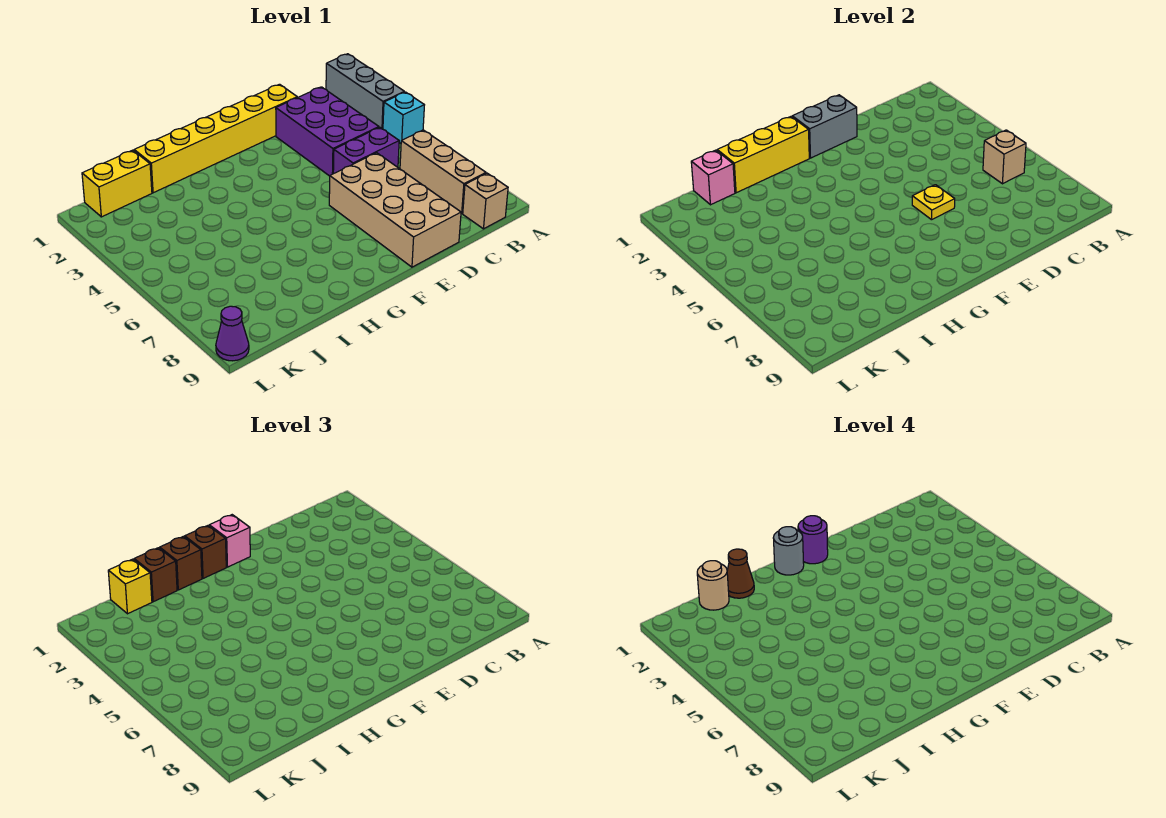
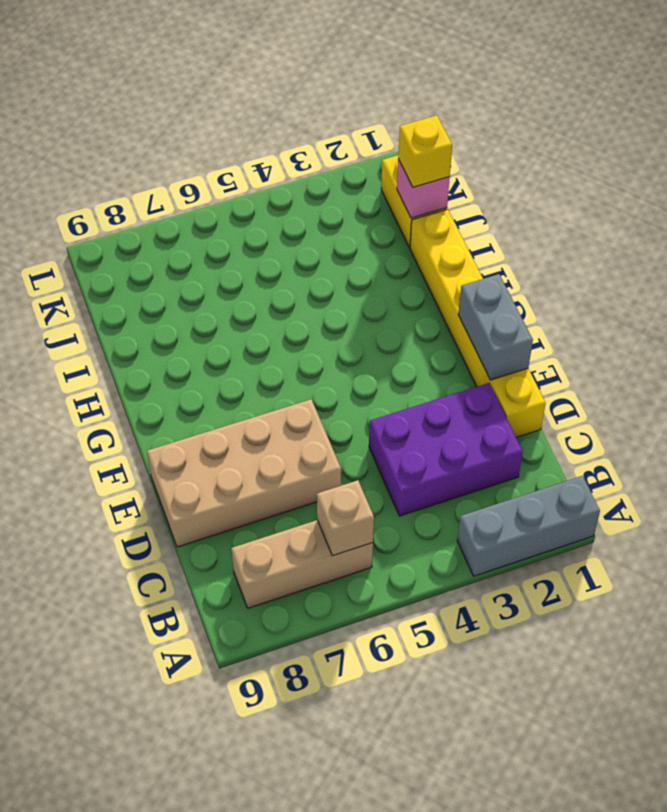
none -> cyan brick A4 level 1
none -> tan brick B9 level 1
none -> purple brick C5:D5 level 1

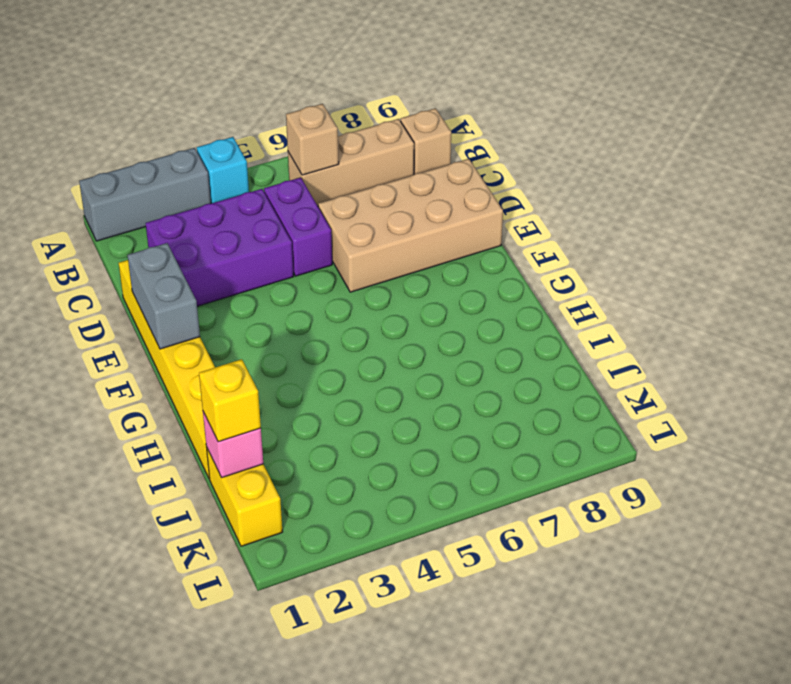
none -> purple cone L9 level 1
none -> yellow plate E6 level 2
none -> yellow brick G1:I1 level 2

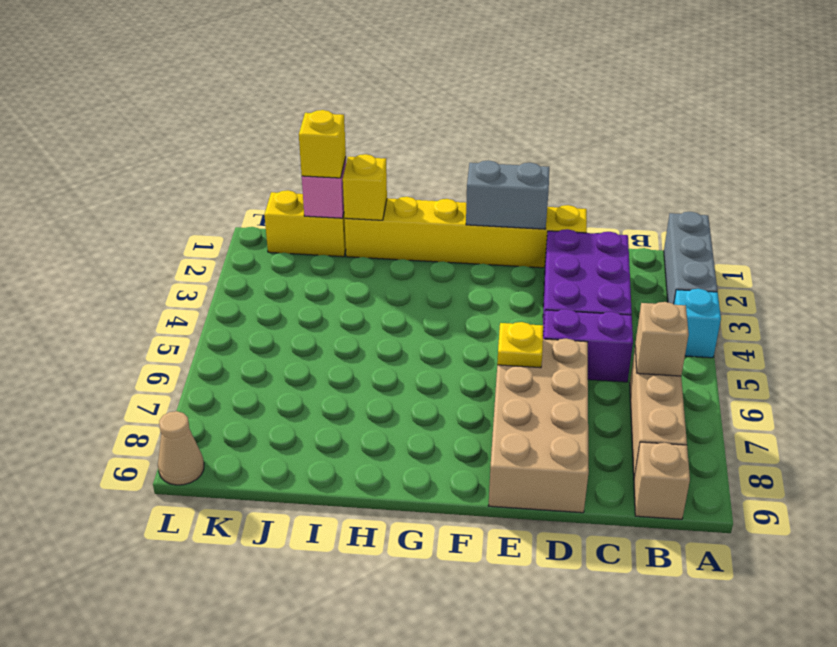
yellow brick I1 level 2 -> yellow brick G1:I1 level 2
tan cone L9 level 1 -> purple cone L9 level 1
none -> pink brick F1 level 3
none -> brown brick G1 level 3
none -> brown brick H1 level 3

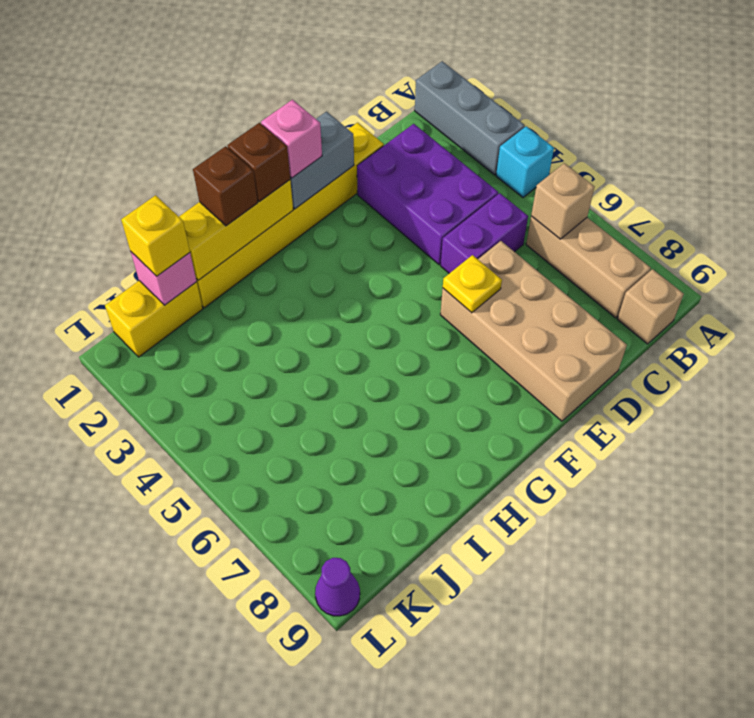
none -> brown brick I1 level 3
none -> purple round brick F1 level 4
none -> grey round brick G1 level 4

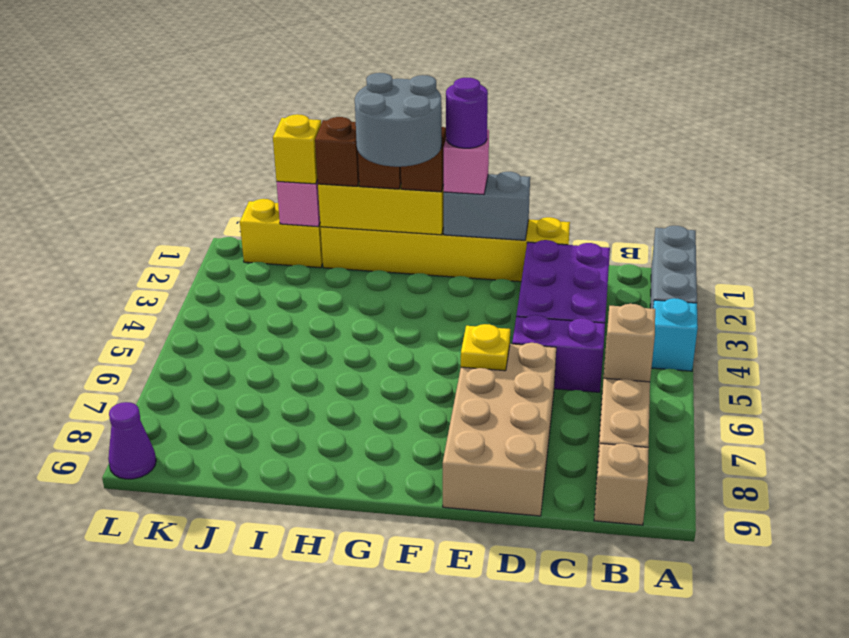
grey round brick G1:H2 level 4 -> grey round brick G1 level 4
none -> brown cone I1 level 4
none -> tan round brick J1 level 4

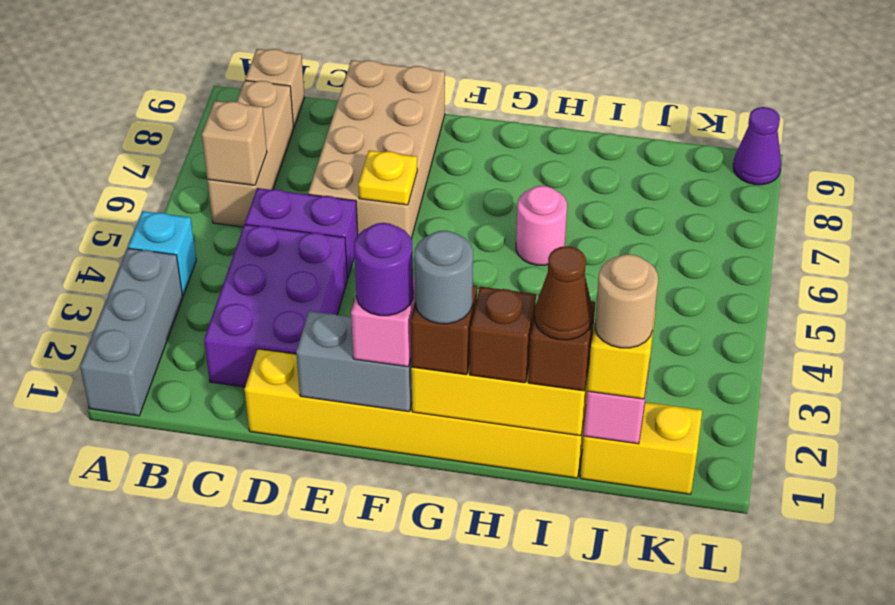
pink round brick H6 level 1 -> none

